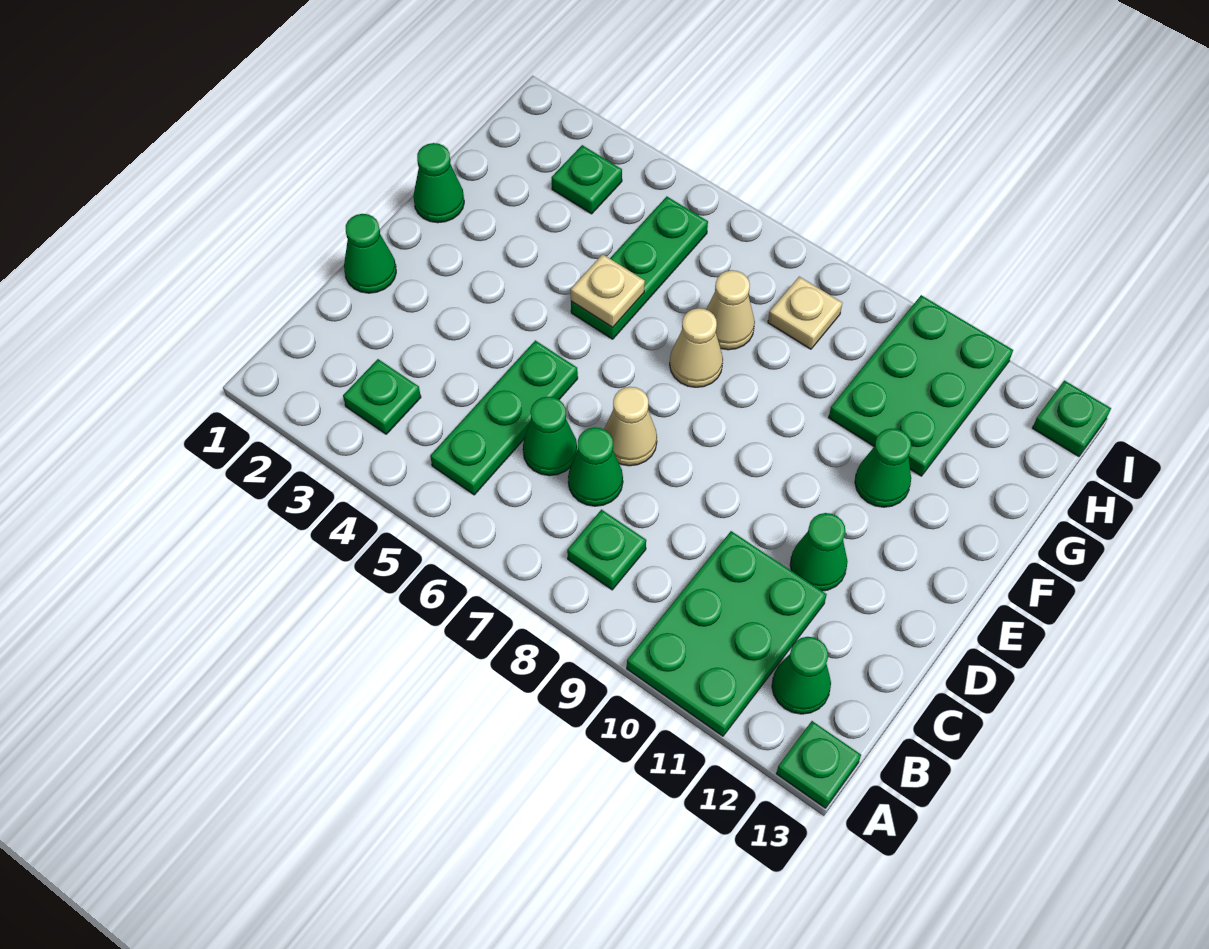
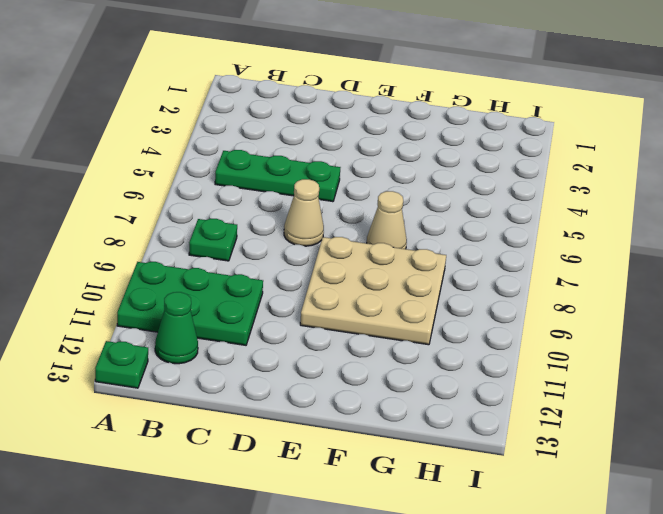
tan plate E8:G10 level 1 -> green plate G10:I11 level 1
none -> green plate B3 level 1
none -> green cone C6 level 1
none -> green cone C7 level 1

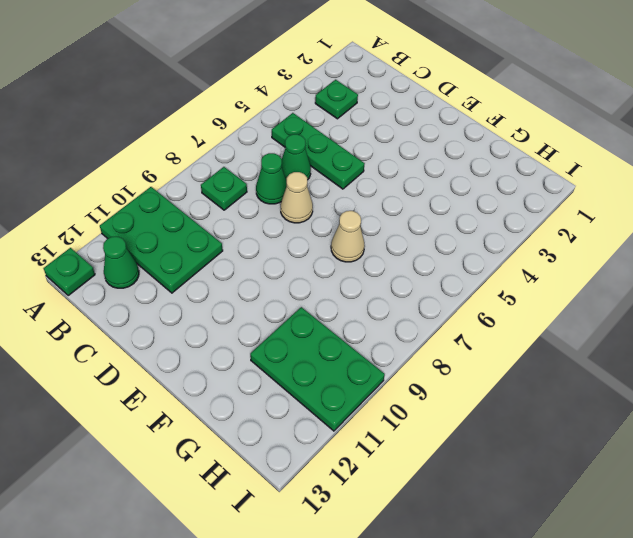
none -> green cone D1 level 1
none -> green cone D11 level 1
none -> green cone F1 level 1

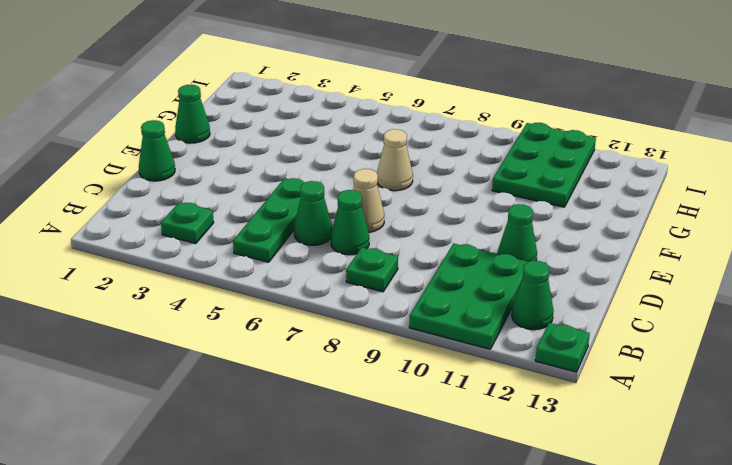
none -> green plate F5:H5 level 1
none -> green cone F11 level 1
none -> tan cone G7 level 1

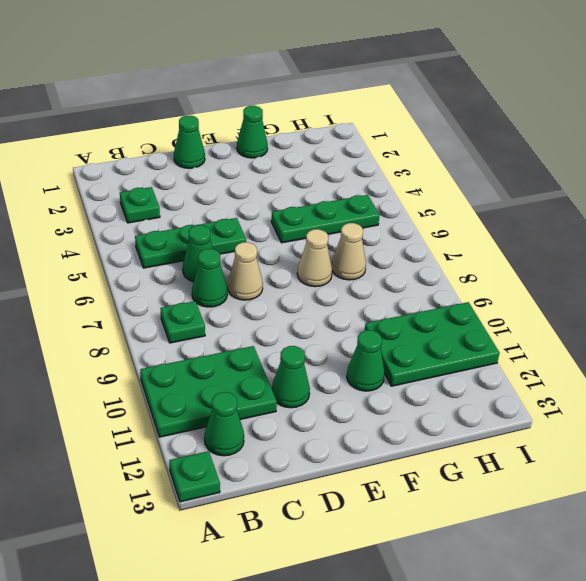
none -> green plate H3 level 1
none -> tan plate H8 level 1
none -> green plate I13 level 1

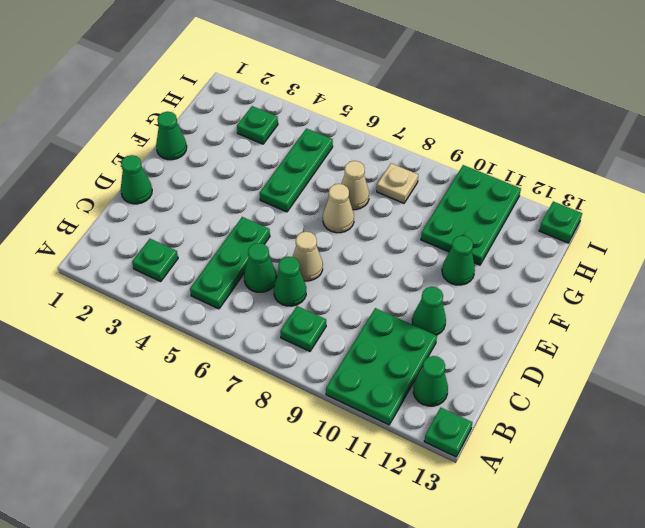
none -> tan plate F5 level 2

